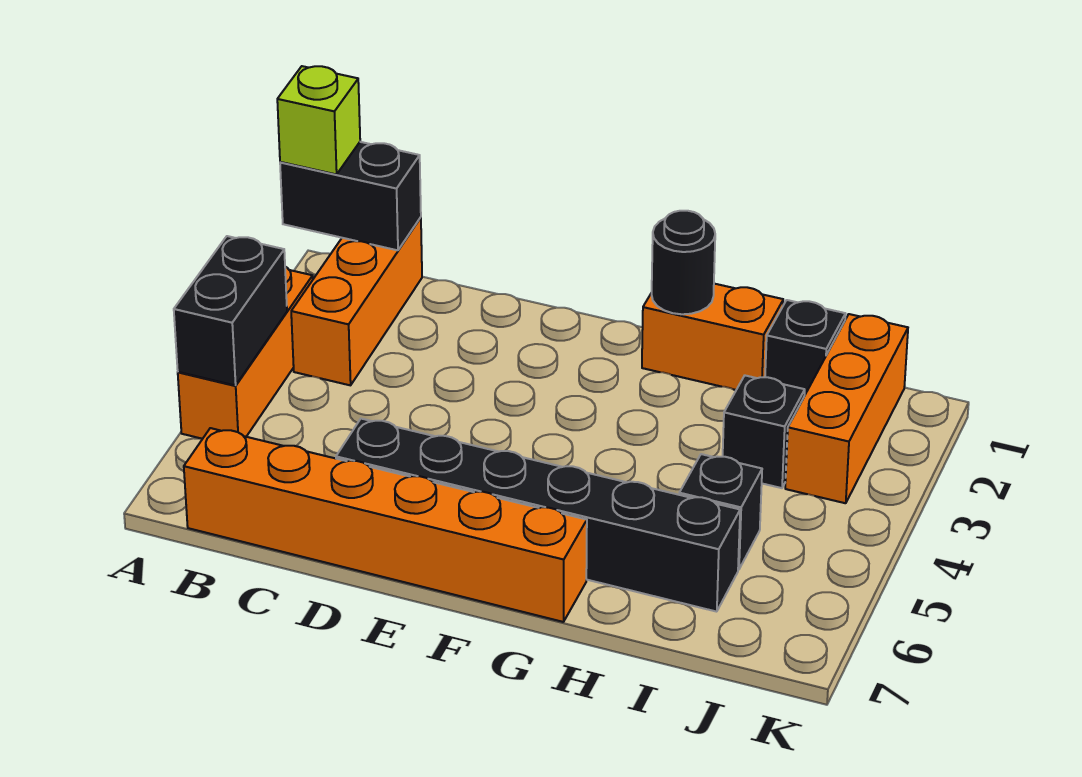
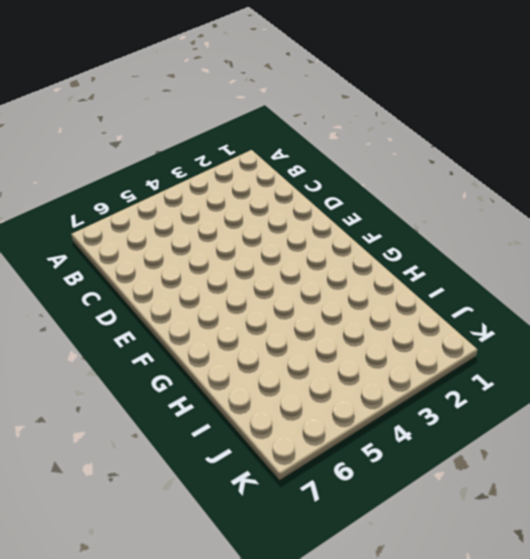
none -> orange brick A3:A5 level 1
none -> orange brick B1:B3 level 1
none -> orange brick B7:G7 level 1

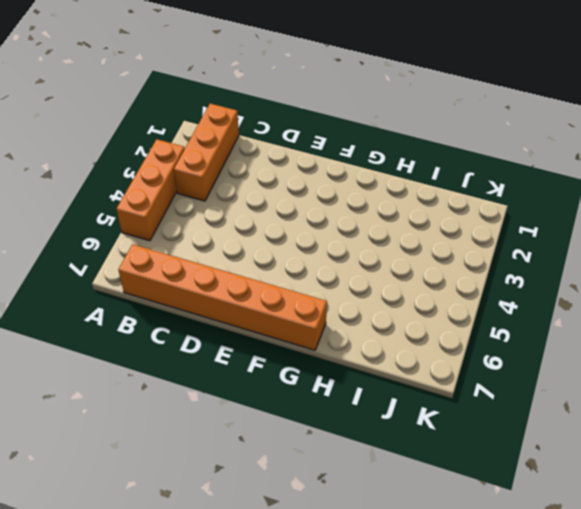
none -> black brick D6:I6 level 1
none -> orange brick G1:H1 level 1
none -> black brick I1 level 1

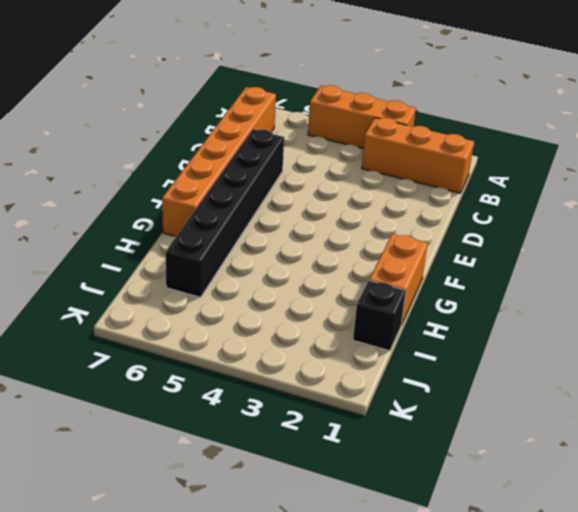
none -> black brick I3 level 1
none -> black brick I5 level 1
none -> orange brick J1:J3 level 1

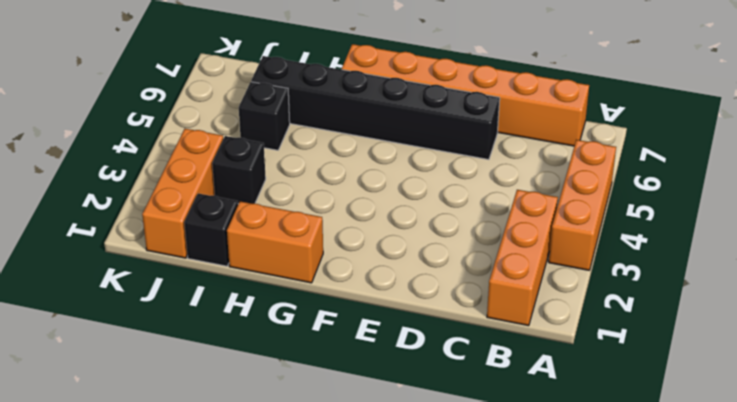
none -> black brick A1:B1 level 2
none -> black brick A4:A5 level 2
none -> black round brick G1 level 2

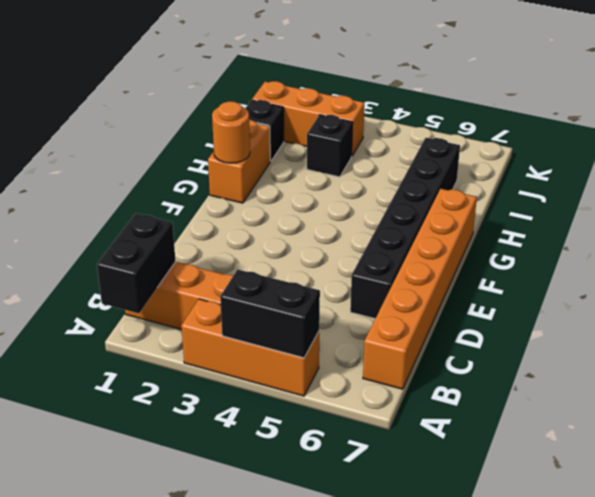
orange round brick G1 level 2 -> black round brick G1 level 2
none -> black brick I5 level 1
none -> lime brick A1 level 3

